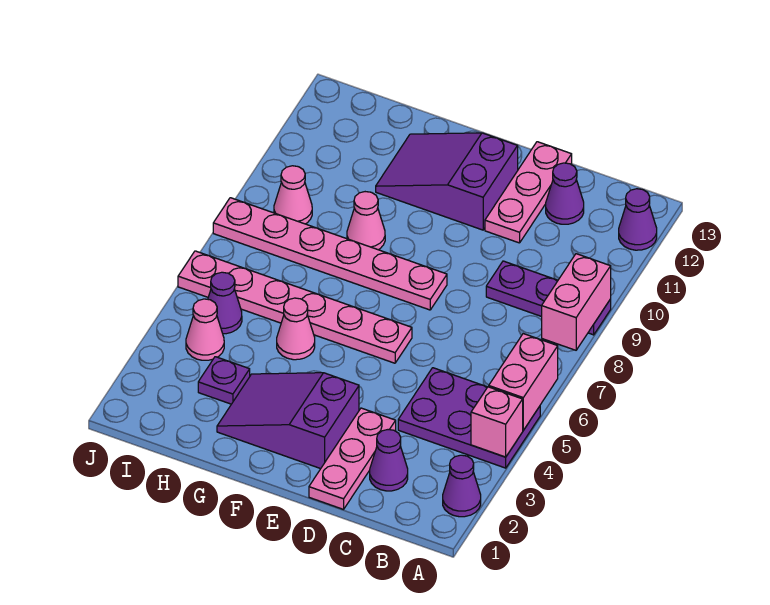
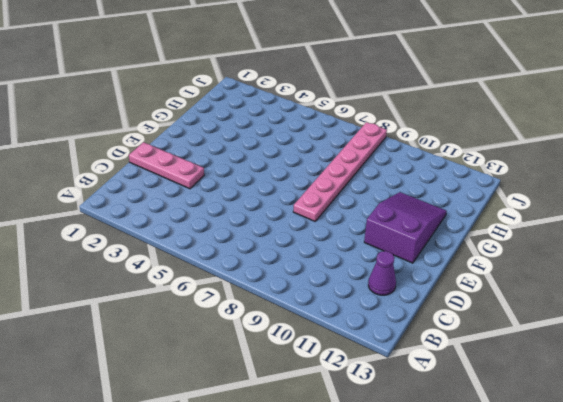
none -> purple cone A2 level 1
none -> purple plate A4:C5 level 1
none -> purple plate A9:C9 level 1

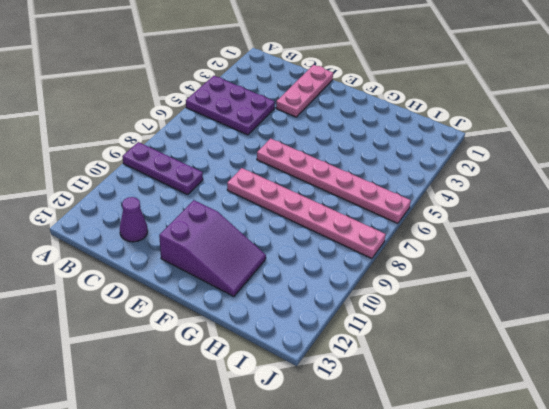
none -> purple cone A2 level 1
none -> purple cone A12 level 1
none -> purple cone C2 level 1

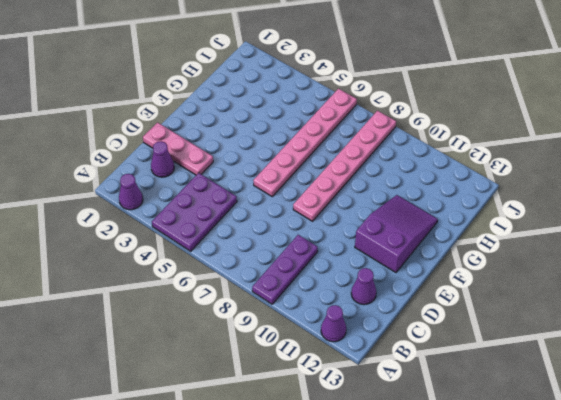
none -> pink plate D11:D13 level 1
none -> purple slope E2:G3 level 1 top E
none -> pink cone G5 level 1

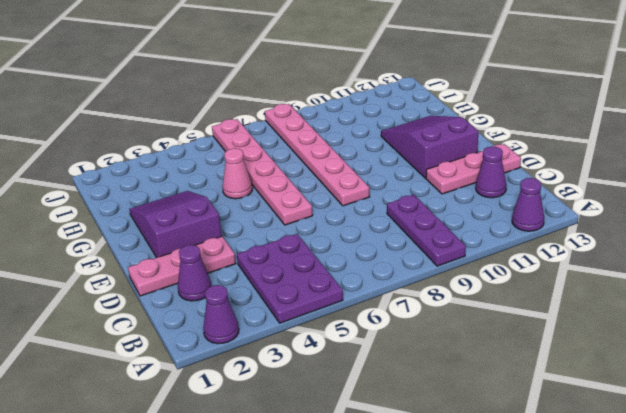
none -> pink cone G9 level 1
none -> purple plate H3 level 1
none -> pink cone I4 level 1

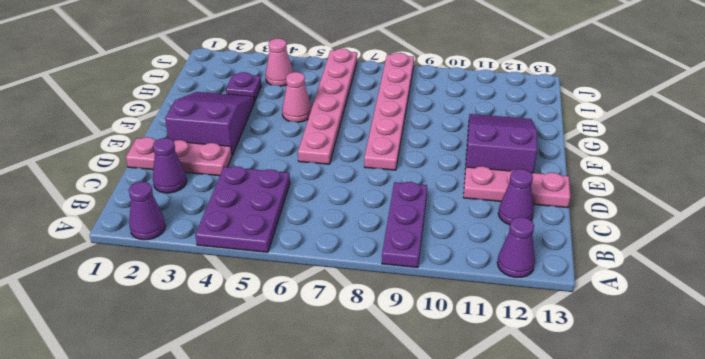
none -> pink cone G9 level 1
none -> purple cone I5 level 1
none -> pink cone I9 level 1

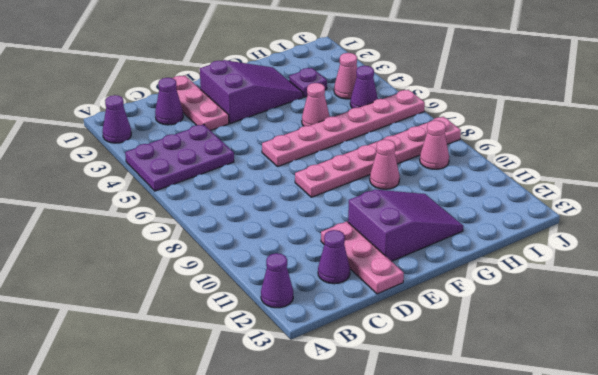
none -> purple plate A9:C9 level 1
none -> pink brick A4 level 2
none -> pink brick A5:A6 level 2

